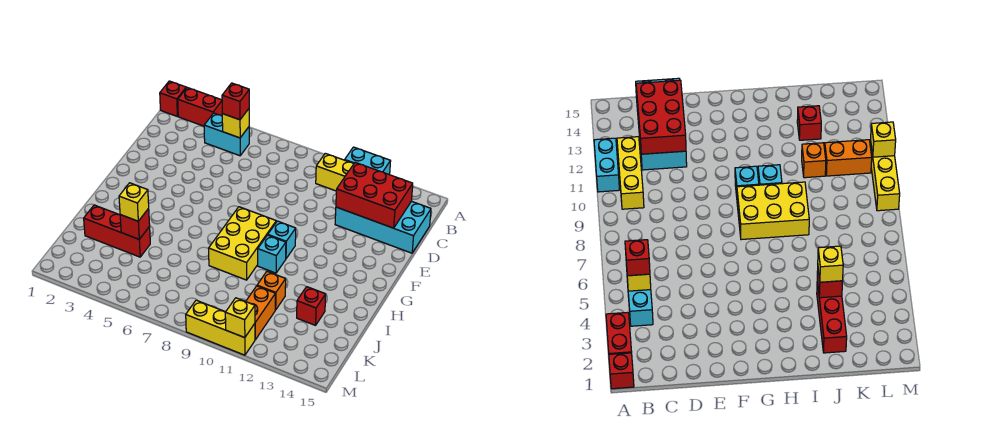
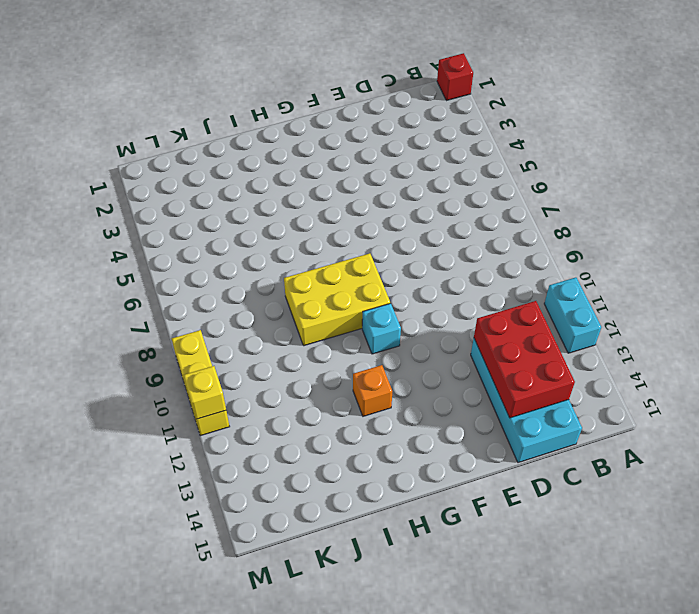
orange brick H12 level 1 -> orange brick J11 level 1
none -> red brick A2:A3 level 1
none -> cyan brick B4:B5 level 1
none -> yellow brick B10:B12 level 1

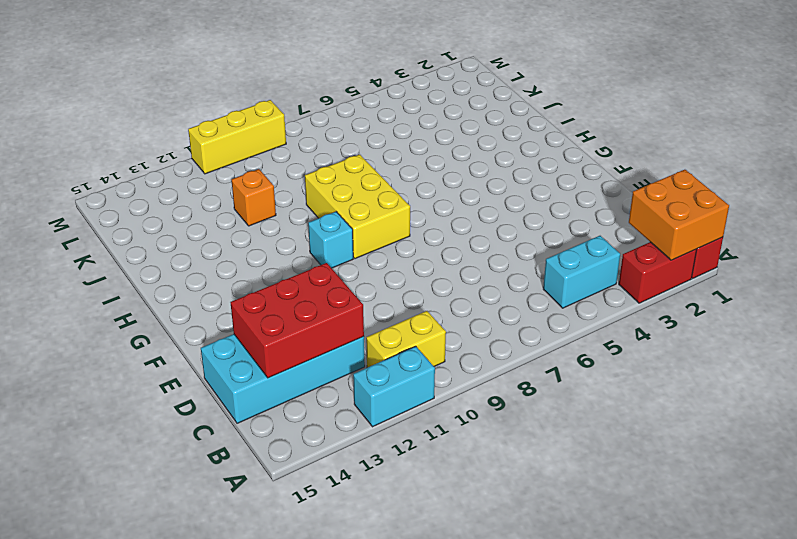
orange brick A1:B2 level 2 -> none
yellow brick B10:B11 level 1 -> yellow brick B10:B12 level 1
none -> cyan brick H10 level 1
none -> red brick J2:J4 level 1
none -> red brick J13 level 1

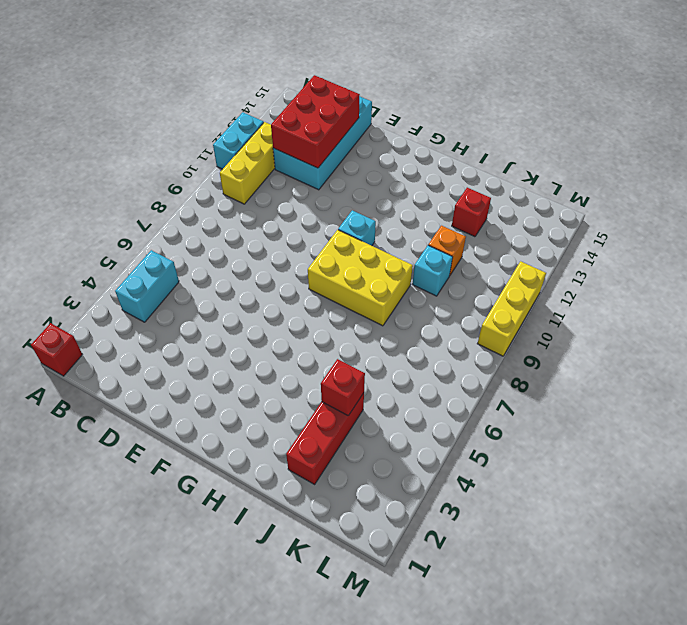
cyan brick J10 level 1 -> cyan brick H10 level 1
none -> red brick A2:A3 level 1
none -> orange brick K11:L11 level 1
none -> yellow brick B5 level 2

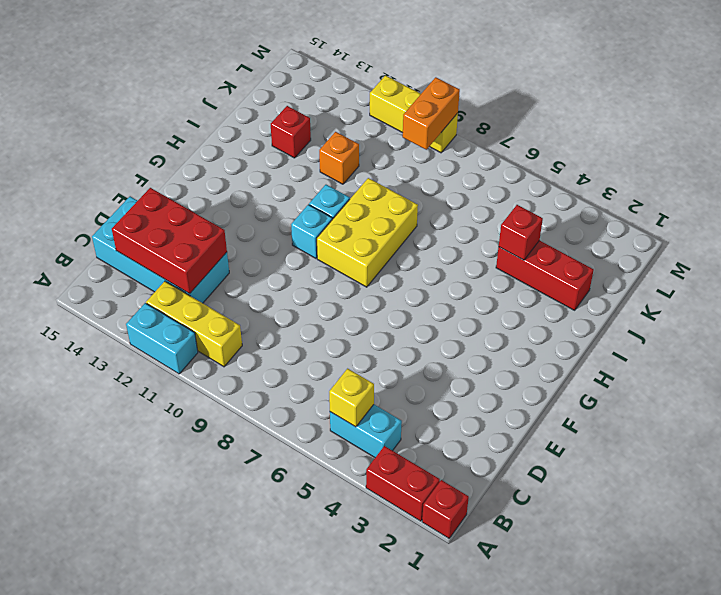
orange brick L9:M9 level 2 -> orange brick K11:L11 level 1
none -> yellow brick M11 level 2
none -> red brick B5 level 3
none -> yellow brick J4 level 3

